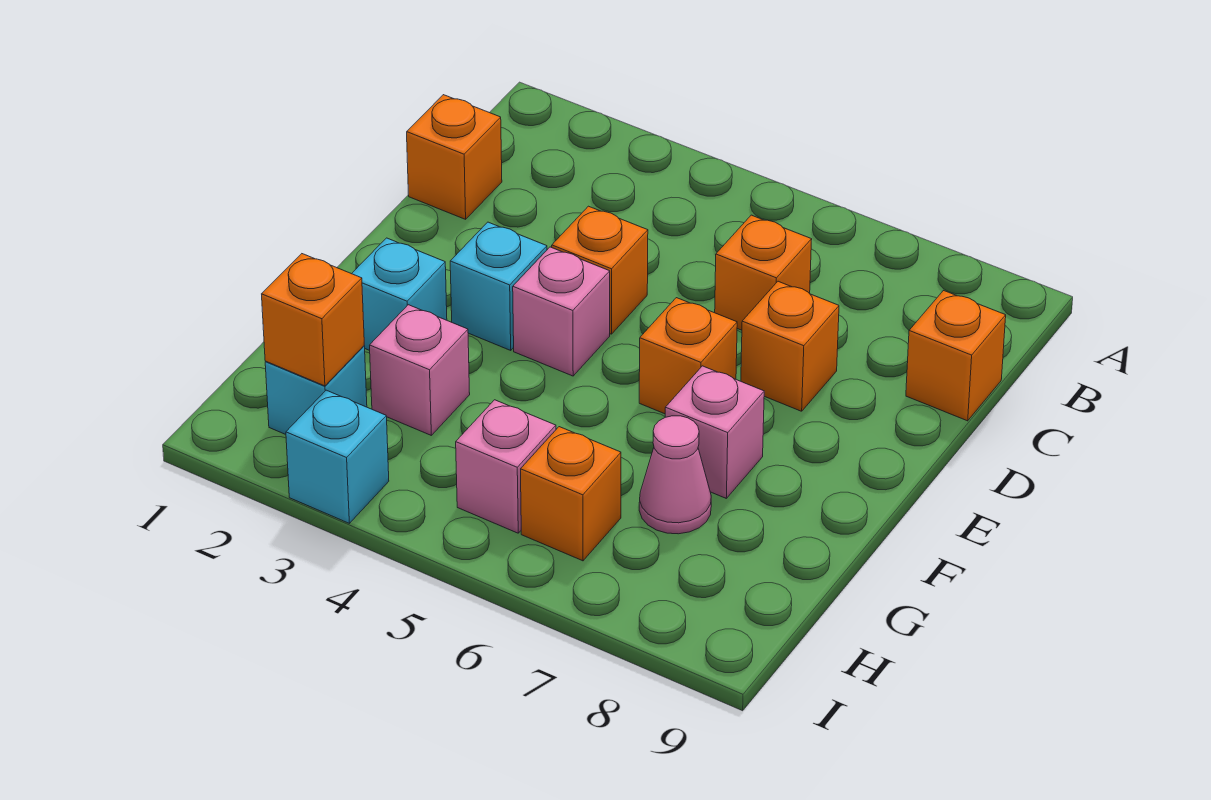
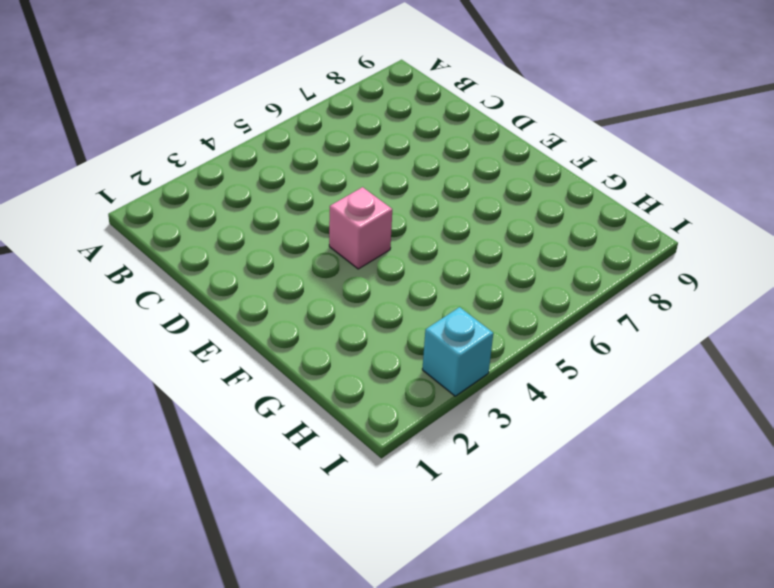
none -> orange brick C1 level 1
none -> orange brick C6 level 1
none -> orange brick C9 level 1

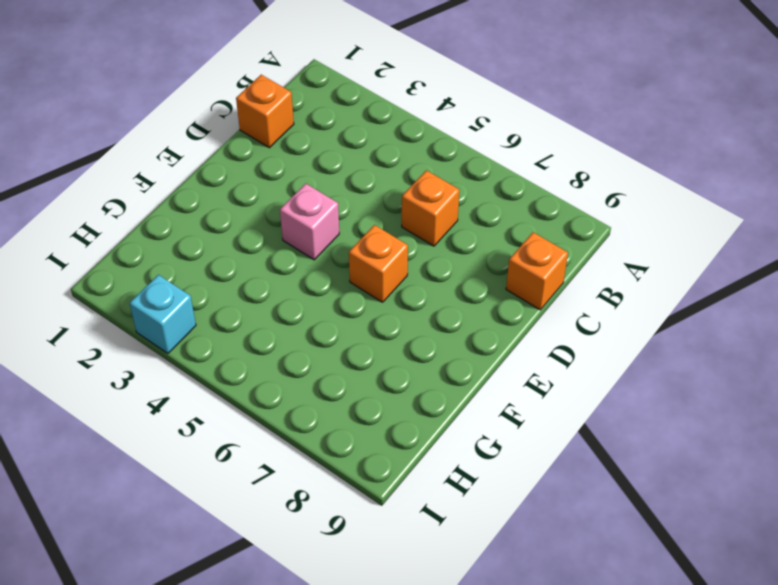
none -> orange brick D4 level 1
none -> orange brick D7 level 1
none -> cyan brick E3 level 1

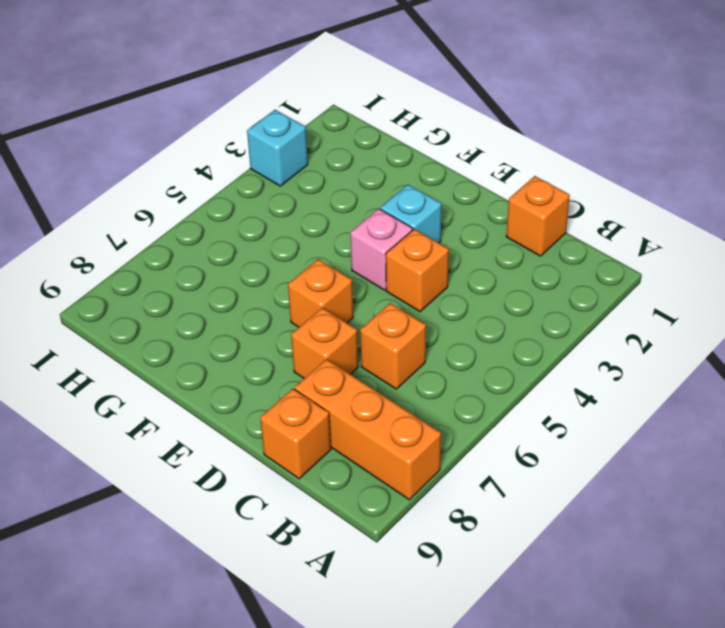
orange brick A8:C8 level 1 -> none
none -> cyan brick F2 level 1
none -> pink brick F7 level 1
none -> pink brick G3 level 1

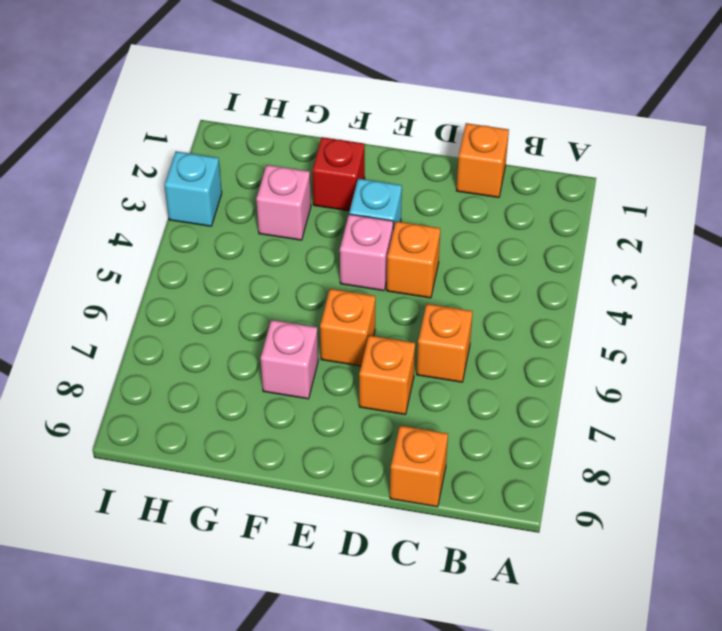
red brick F2 level 1 -> cyan brick F2 level 1
none -> pink cone G7 level 1
none -> cyan brick H2 level 1
none -> pink brick H5 level 1

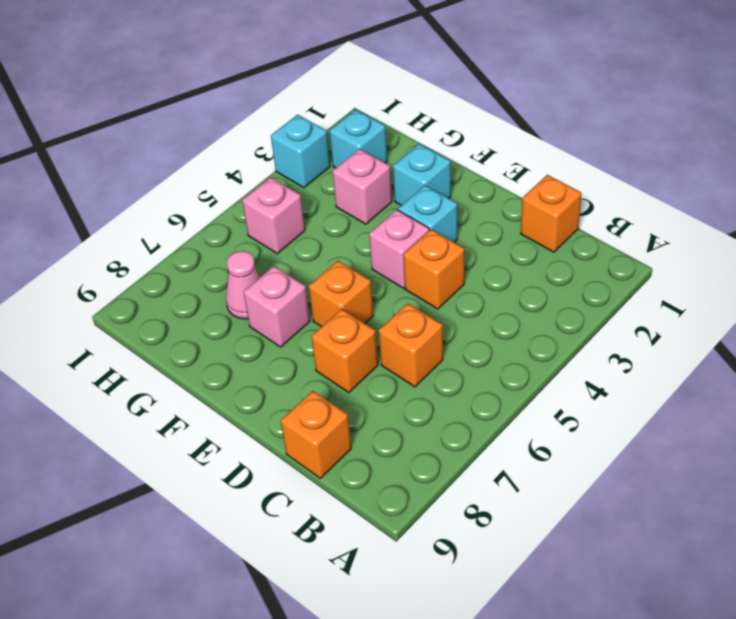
none -> orange brick H6 level 1
none -> orange brick H2 level 2

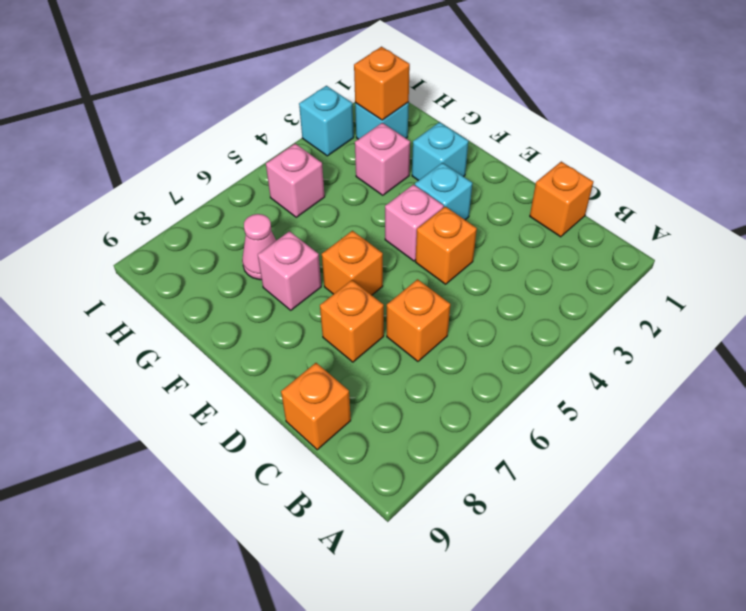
none -> orange brick H6 level 1

